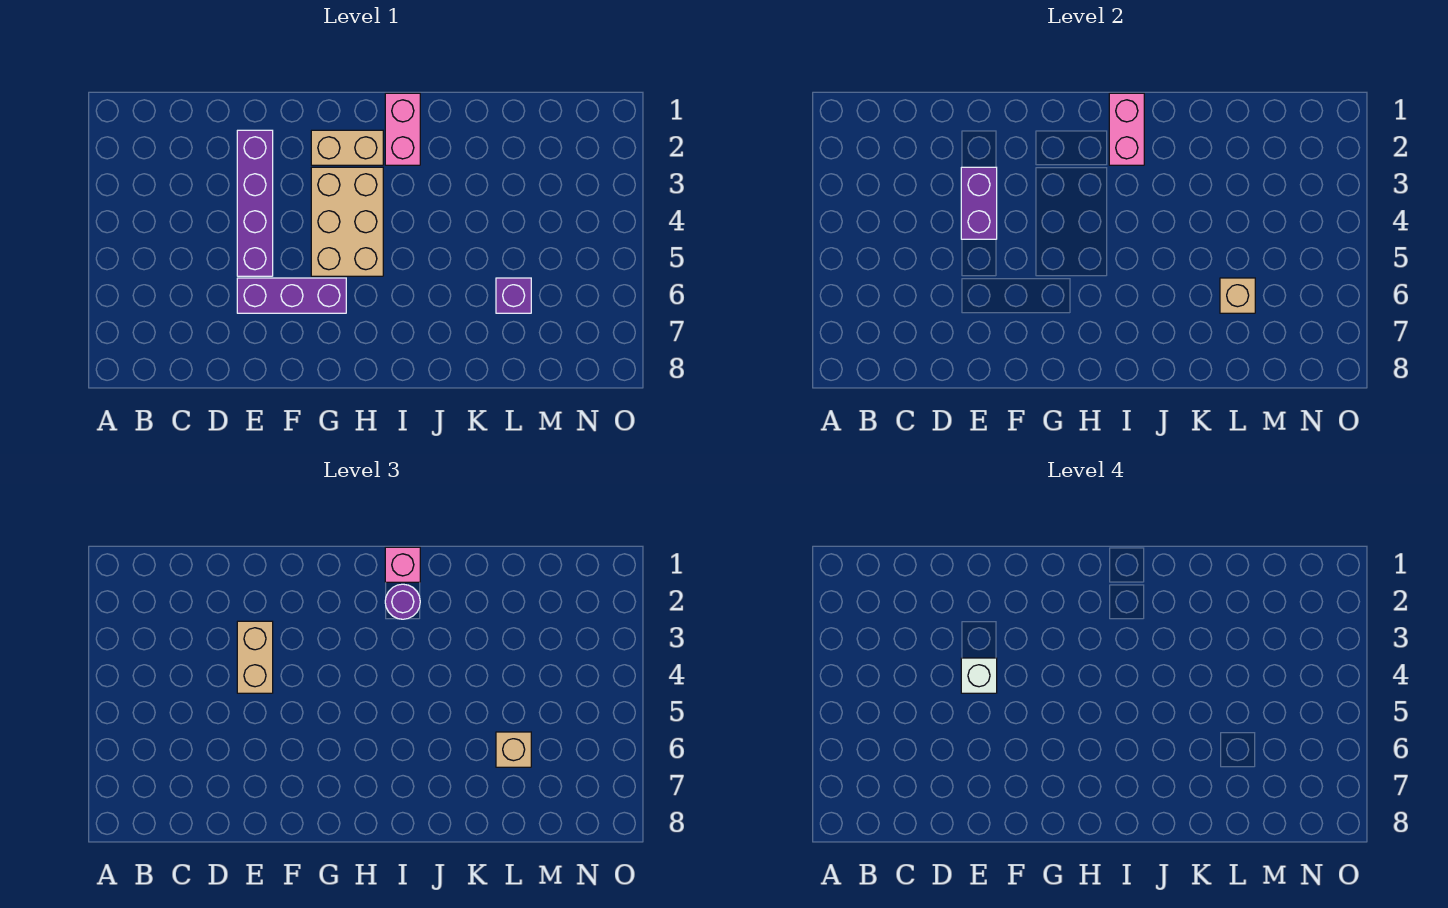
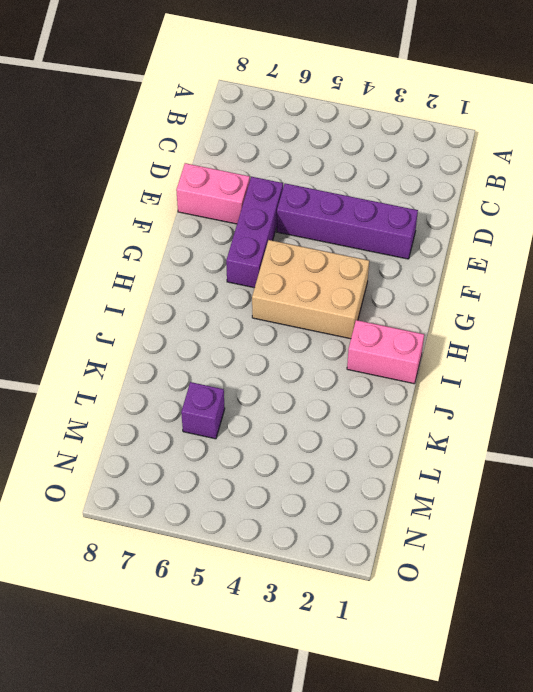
pink brick E7:E8 level 1 -> pink brick I1:I2 level 2
none -> tan brick G2:H2 level 1
none -> purple brick E3:E4 level 2
none -> tan brick L6 level 2

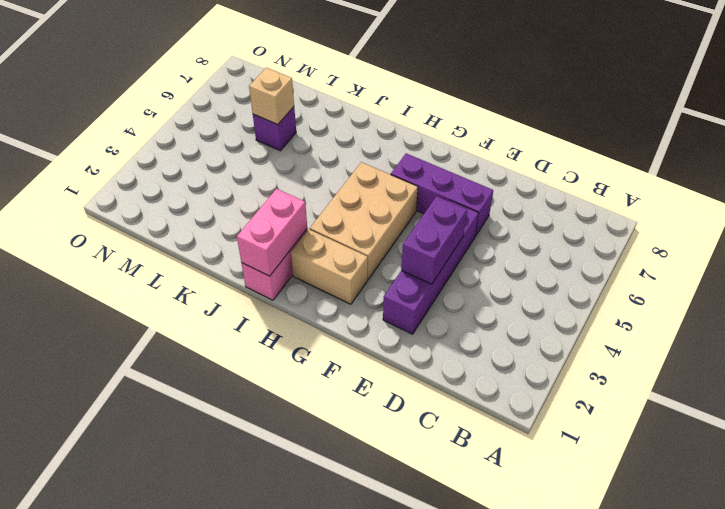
none -> tan brick E3:E4 level 3
none -> pink brick I1 level 3
none -> purple round brick I2 level 3

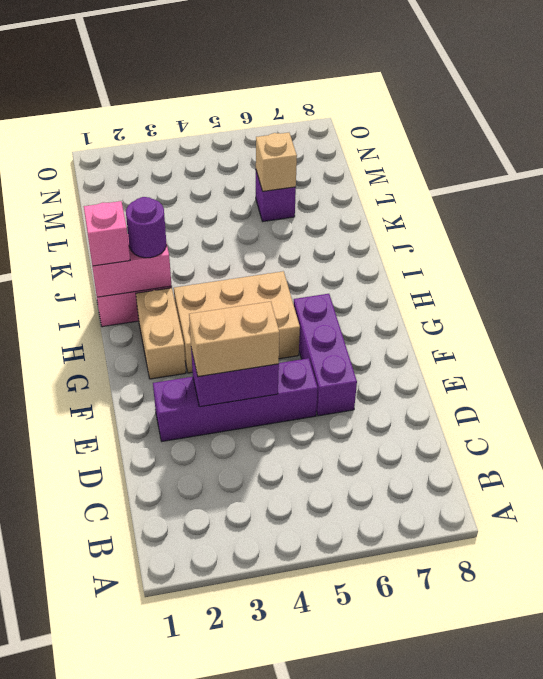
none -> tan brick L6 level 3
none -> white brick E4 level 4

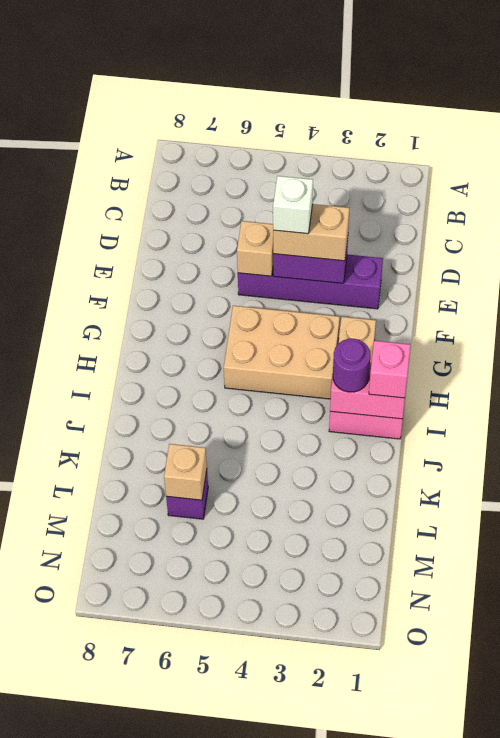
tan brick E5 level 2 -> tan brick L6 level 3
none -> purple brick E6:G6 level 1

